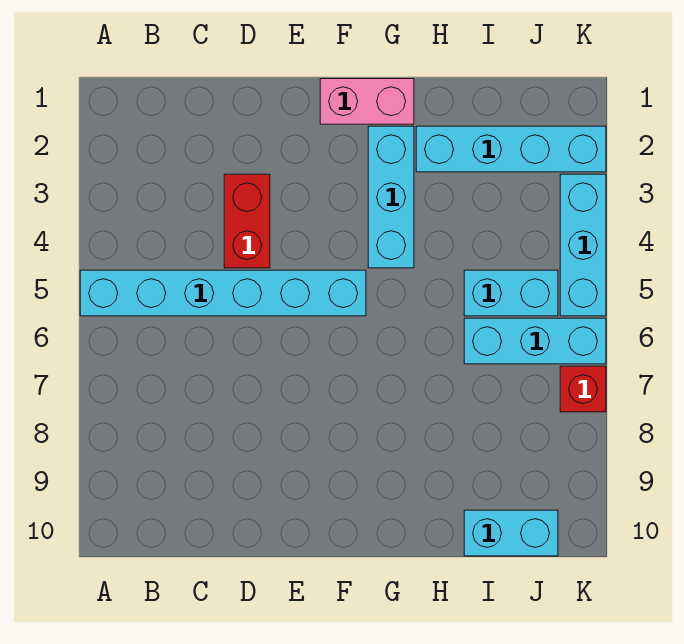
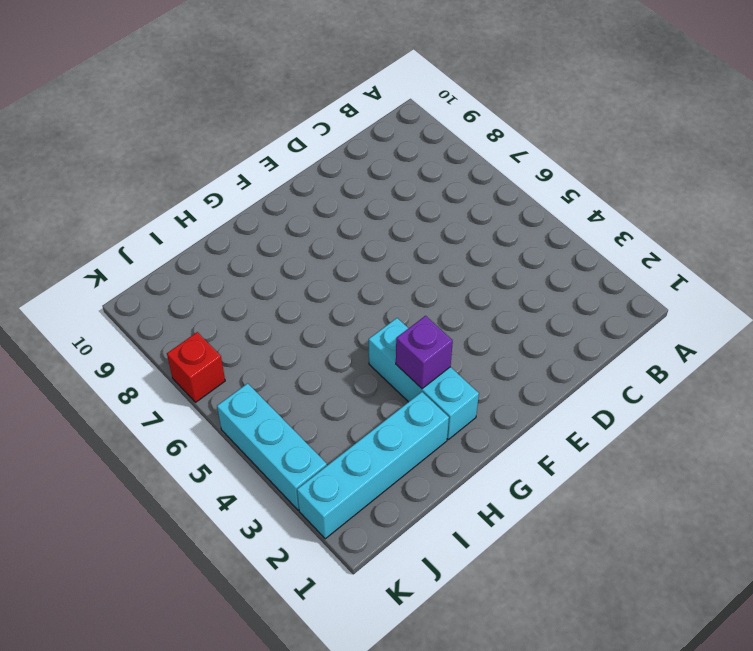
purple brick G3 level 2 -> none
none -> cyan brick A5:F5 level 1
none -> red brick D3:D4 level 1

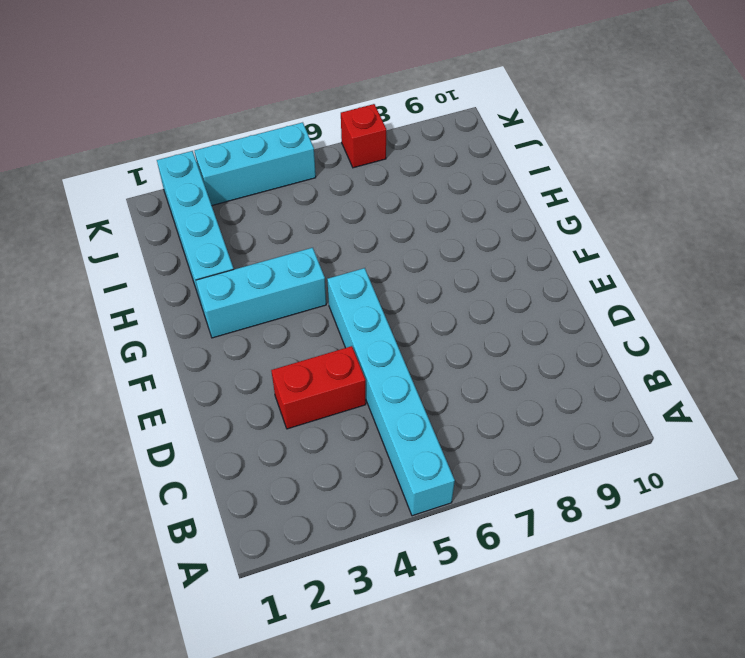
none -> pink brick F1:G1 level 1
none -> cyan brick I5:J5 level 1

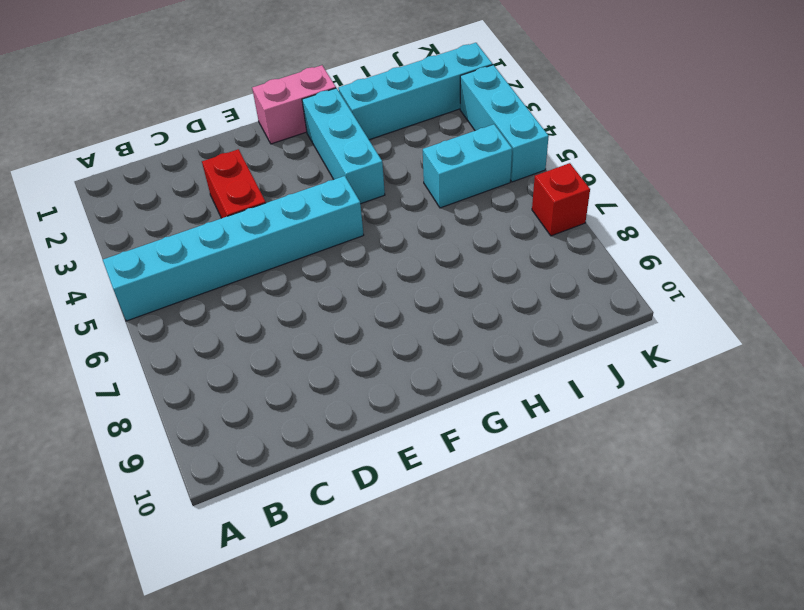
none -> cyan brick I6:K6 level 1
none -> cyan brick I10:J10 level 1

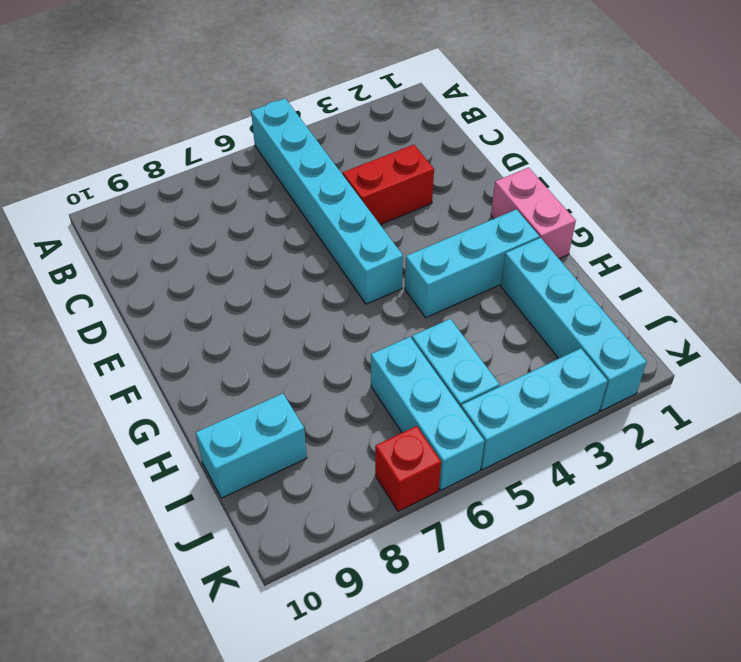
cyan brick I9:I10 level 1 -> cyan brick I10:J10 level 1

